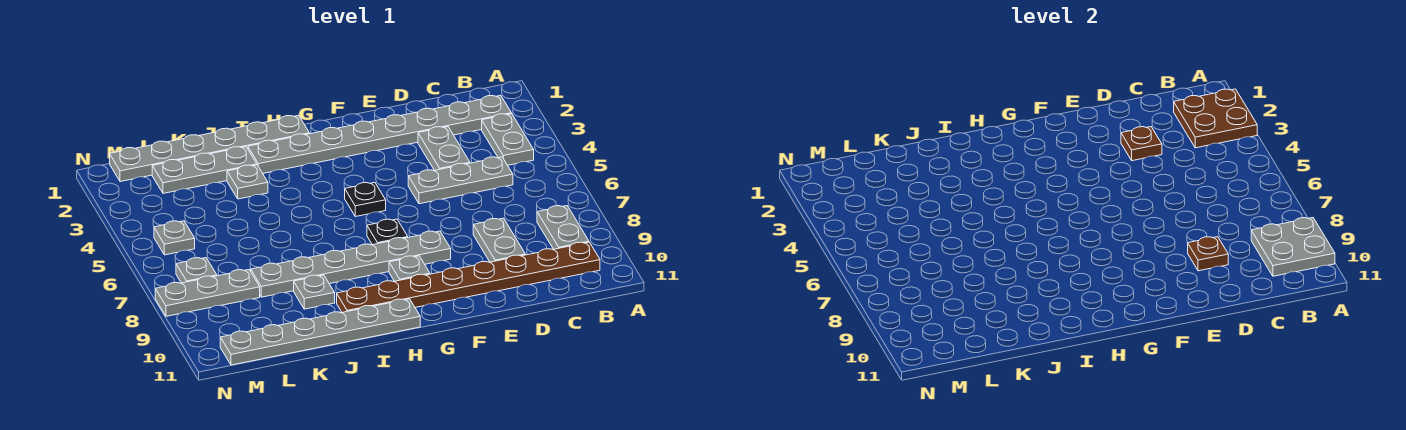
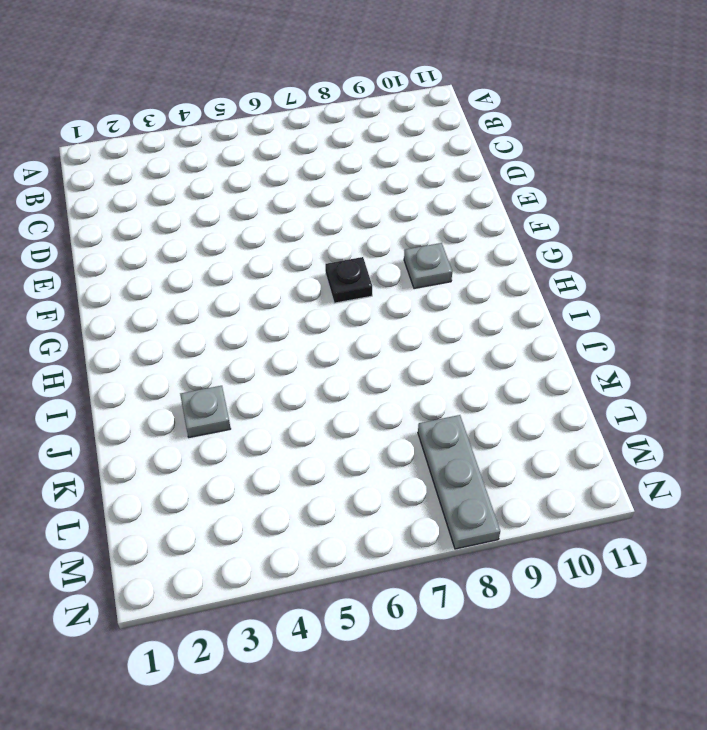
none -> grey plate B2:I2 level 1
none -> grey plate B3:B4 level 1
none -> grey plate B8:B9 level 1

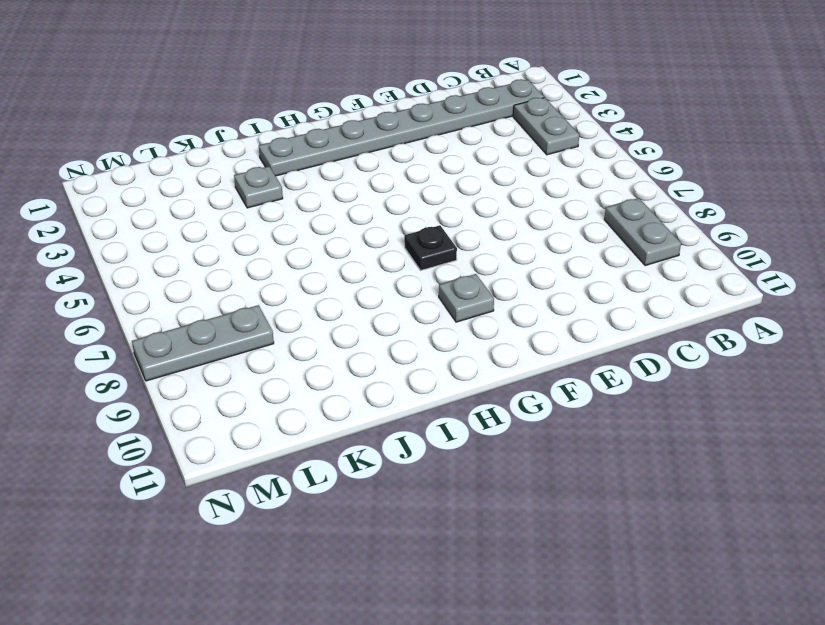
none -> brown plate B10:I10 level 1
none -> grey plate C5:E5 level 1
none -> grey plate D3:D4 level 1

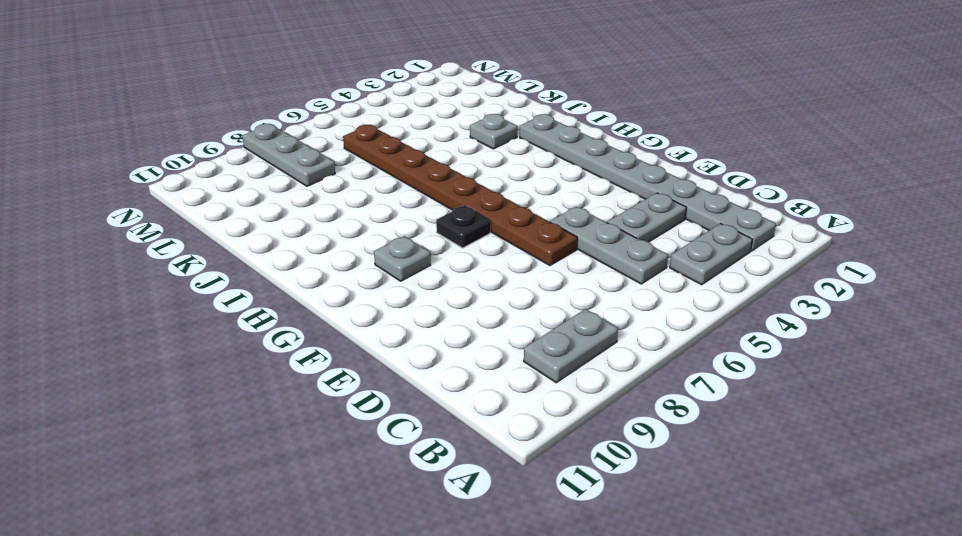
brown plate E6:L6 level 1 -> brown plate B10:I10 level 1
none -> grey plate D8:D9 level 1
none -> grey plate F8:K8 level 1
none -> black plate G5 level 1

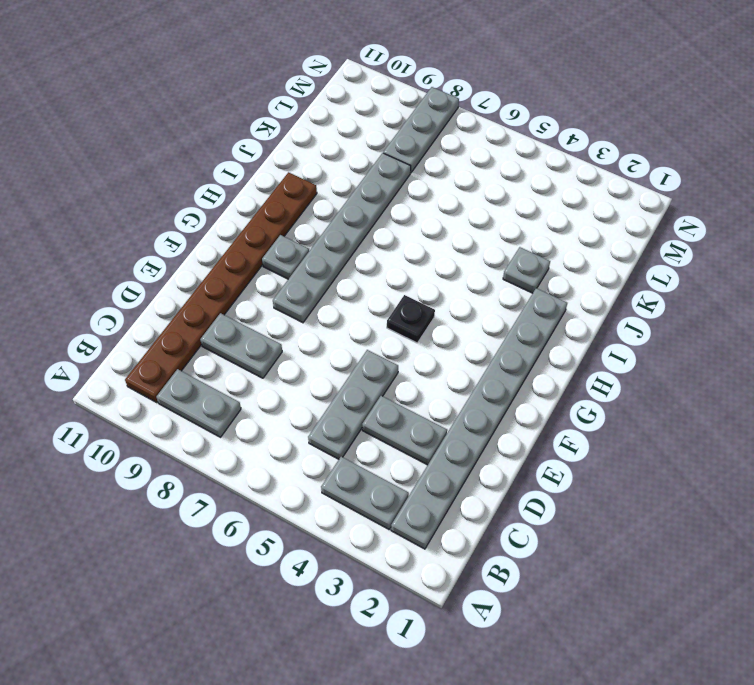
none -> black plate G7 level 1
none -> grey plate H1:M1 level 1
none -> grey plate H11:M11 level 1

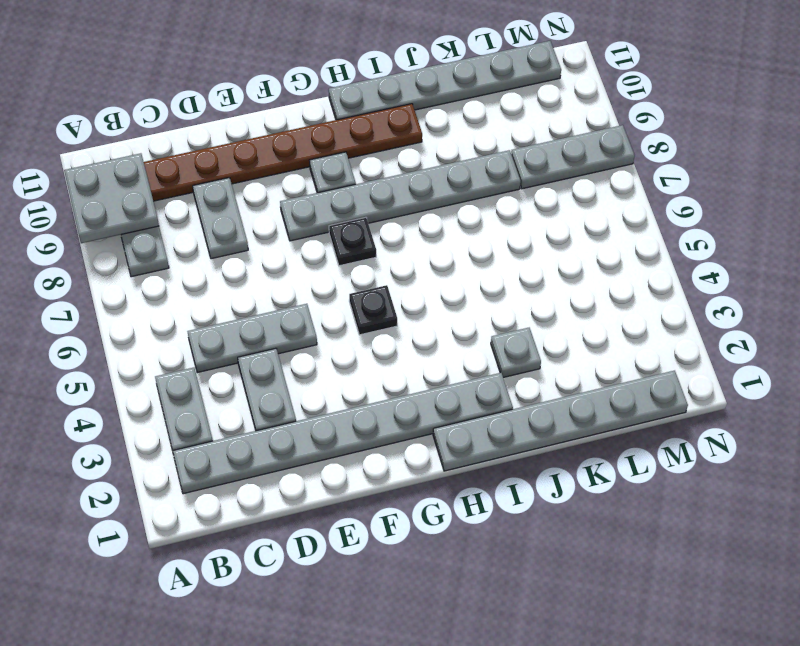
none -> grey plate J2:L2 level 1
none -> grey plate J9 level 1
none -> grey plate M5 level 1

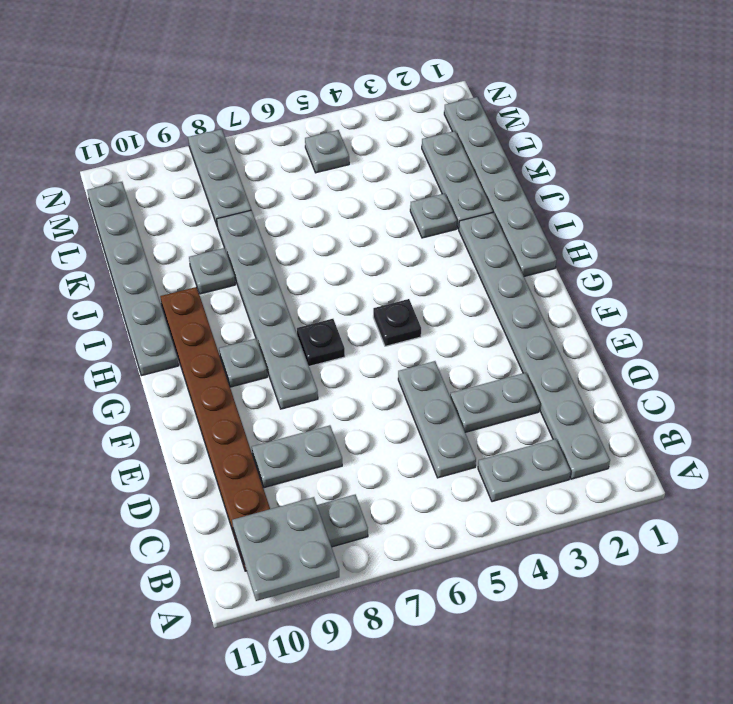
none -> grey plate M7 level 1
none -> brown plate A2:B3 level 2
none -> brown plate D3 level 2

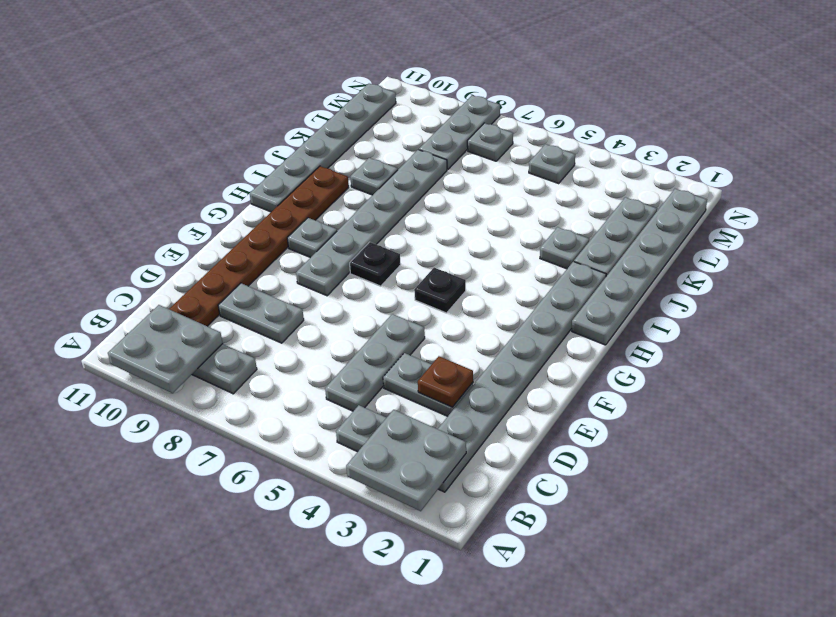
grey plate A2:B3 level 2 -> brown plate A2:B3 level 2
none -> brown plate D9 level 2

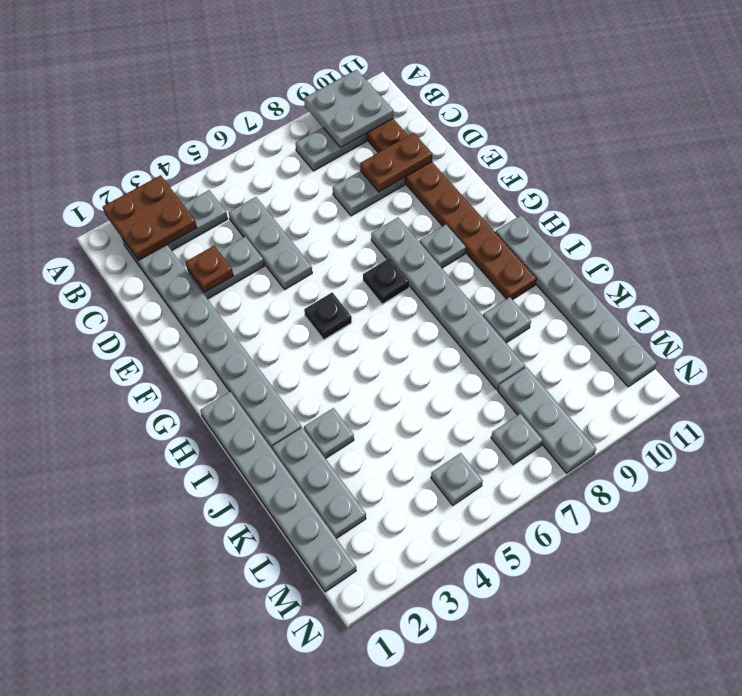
brown plate D9:D10 level 2 -> brown plate D9 level 2

